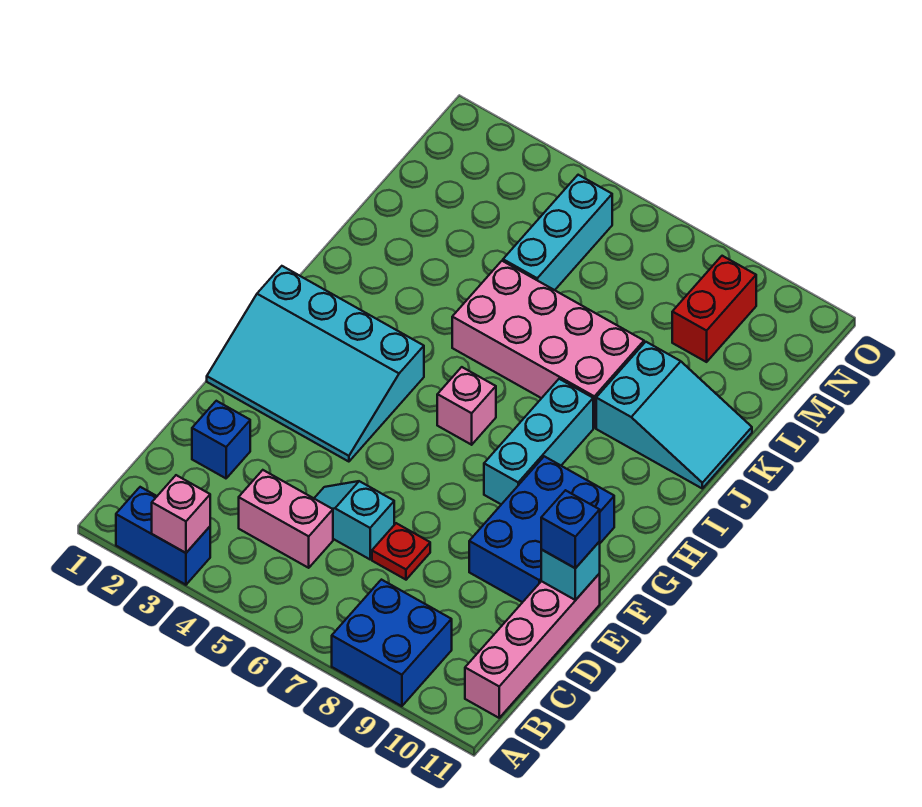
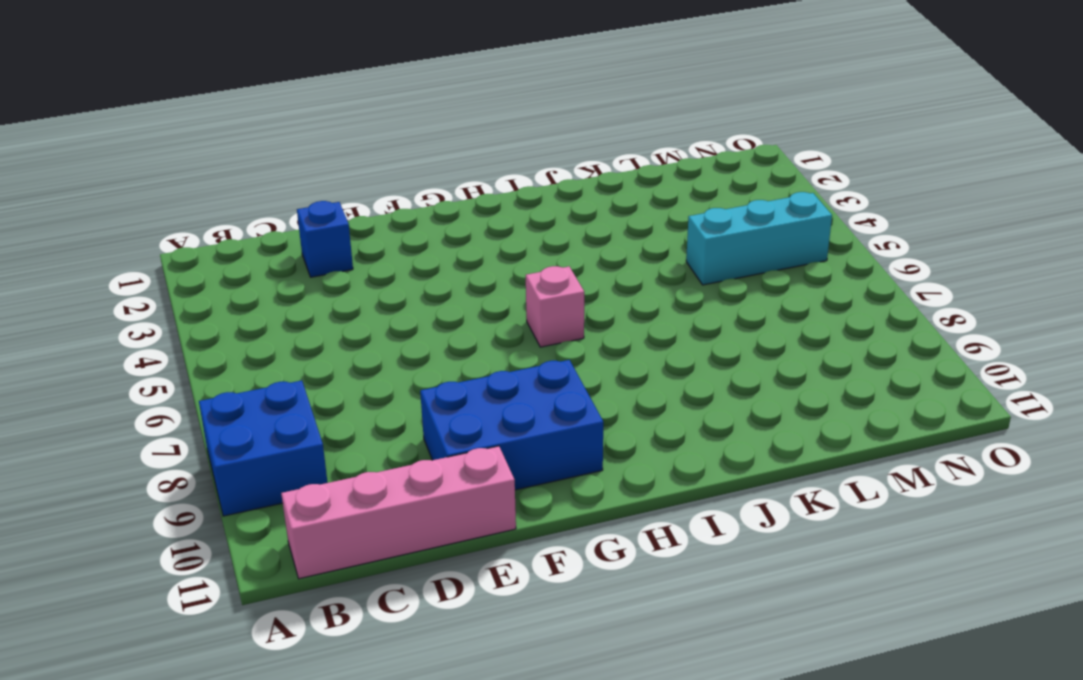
none -> blue brick A2:A3 level 1
none -> pink brick C4:C5 level 1
none -> cyan slope D5:D6 level 1 top 6

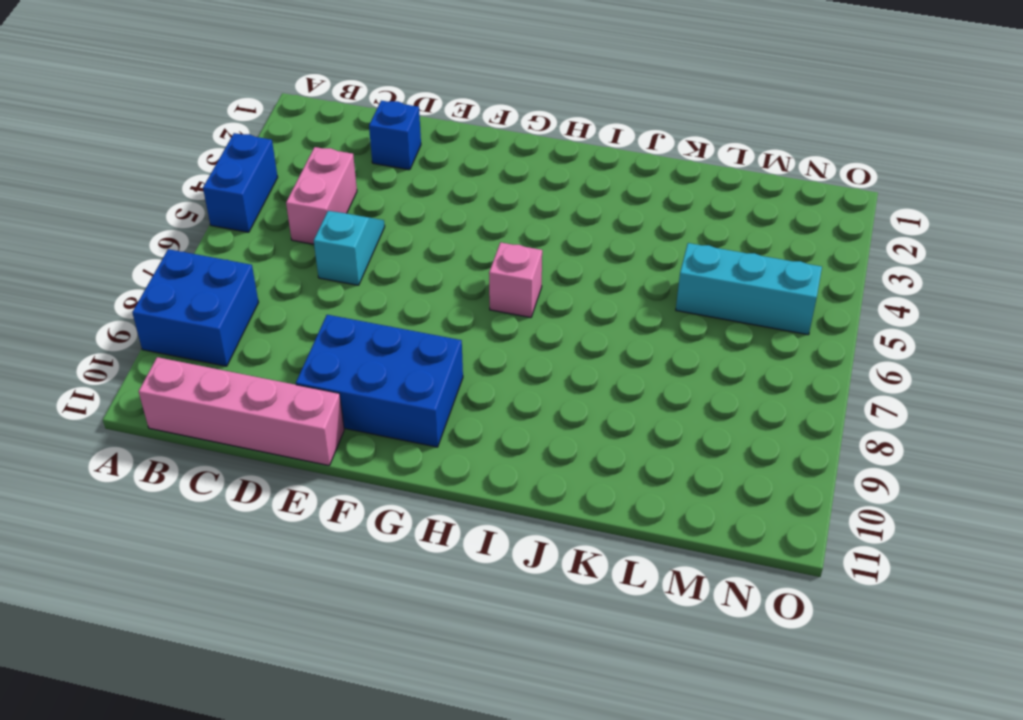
blue brick A4:A5 level 1 -> blue brick A2:A3 level 1
none -> red plate D7 level 1
none -> cyan slope F1:H4 level 1 top H
none -> cyan brick G8:I8 level 1

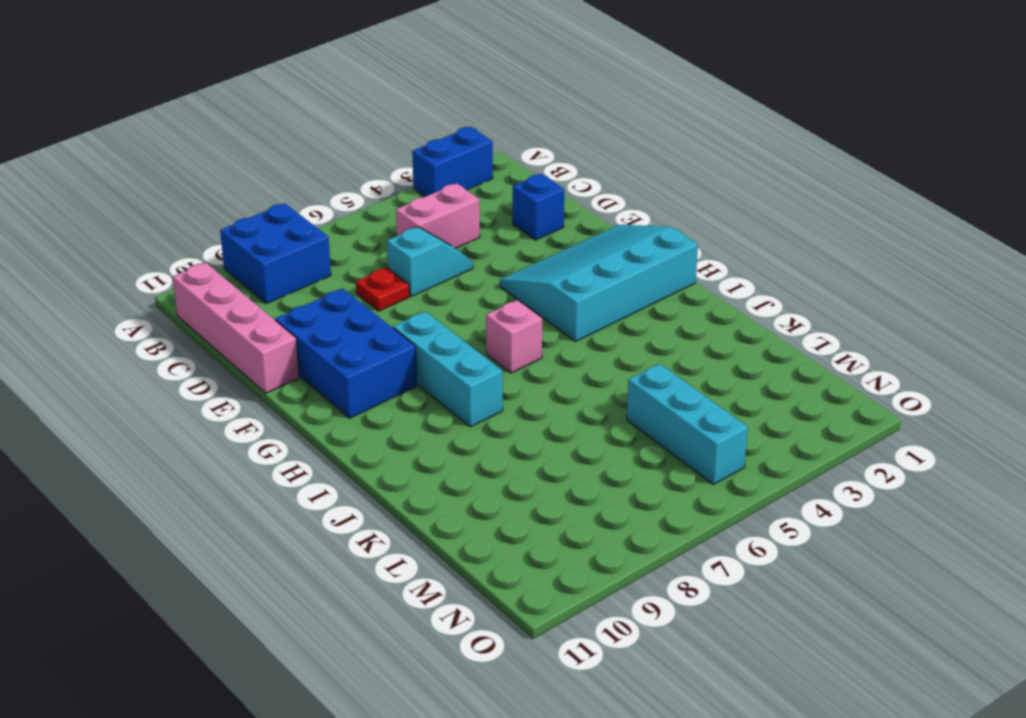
none -> pink brick J5:K8 level 1
none -> cyan slope J9:K11 level 1 top 9
none -> red brick M9:N9 level 1

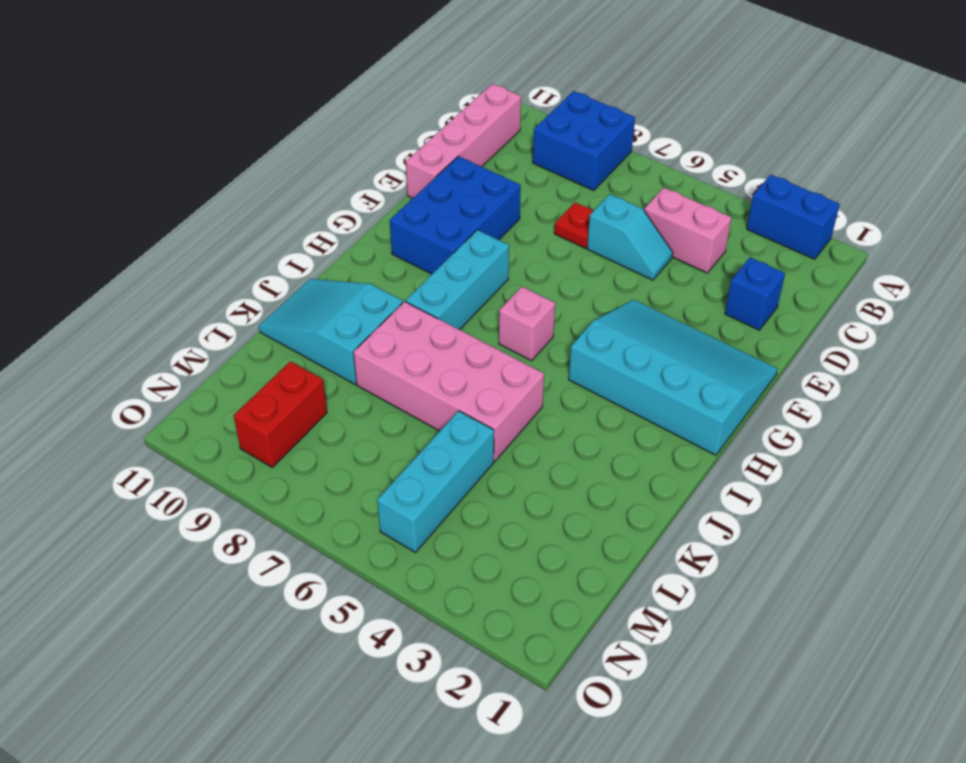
none -> pink brick A3 level 2
none -> cyan brick E11 level 2
none -> blue brick E11 level 3

